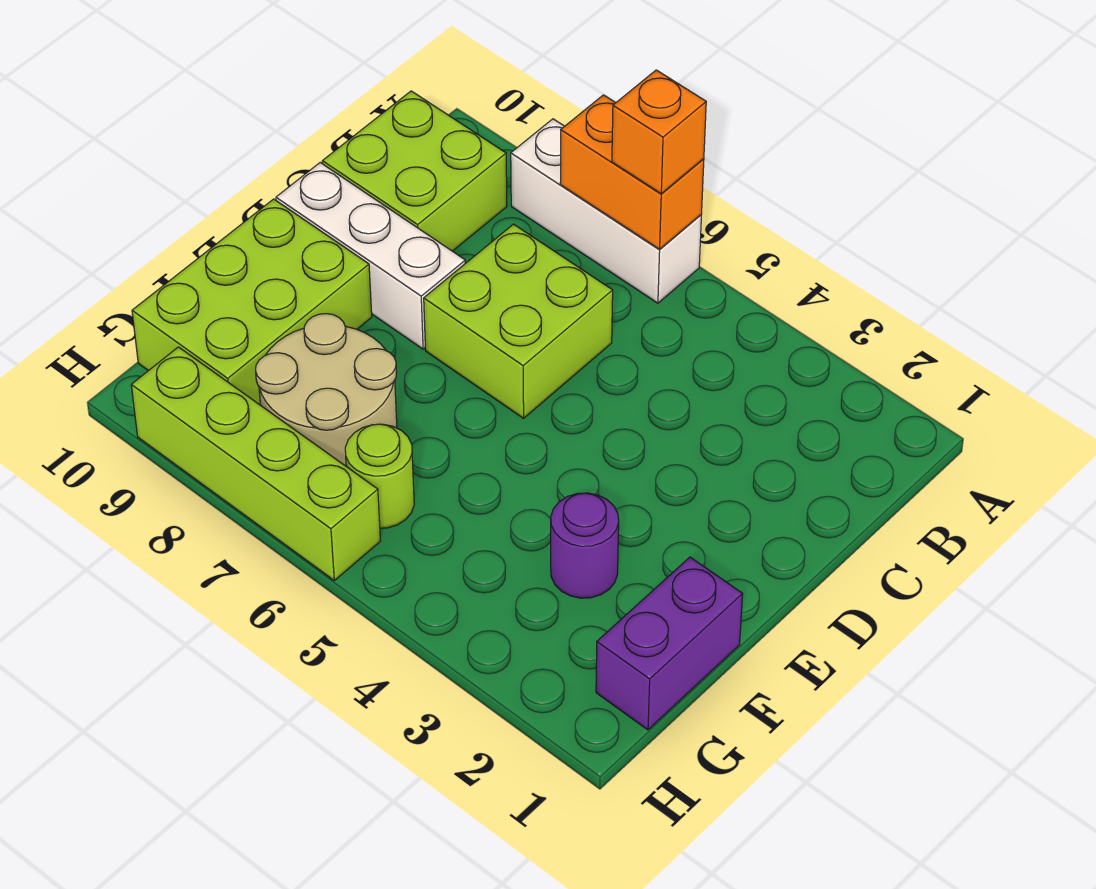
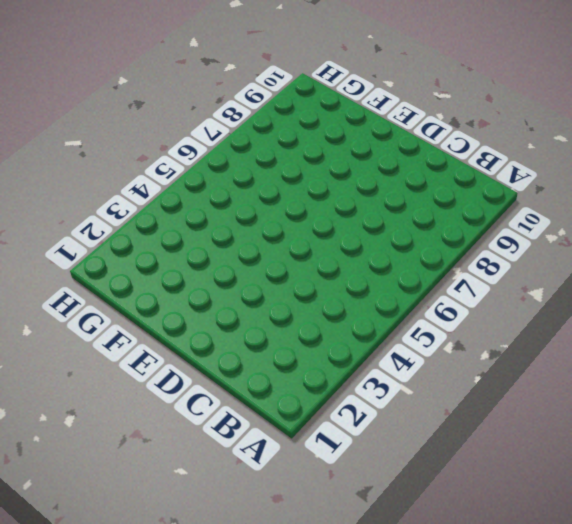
none -> white brick A6:A8 level 1
none -> lime brick B9:C10 level 1
none -> lime brick C6:D7 level 1

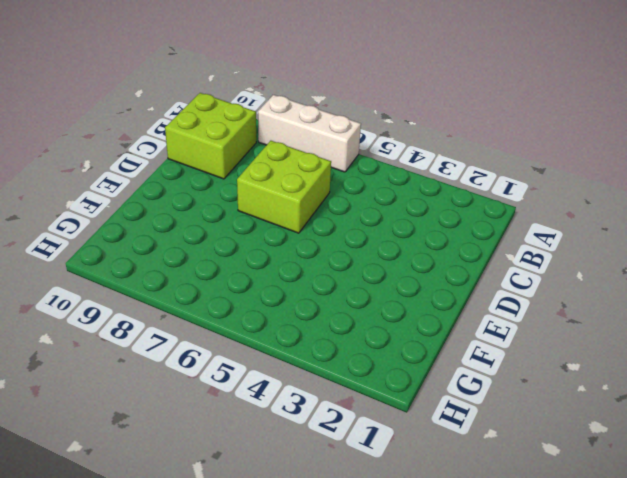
none -> white brick D8:D10 level 1
none -> lime brick E9:G10 level 1
none -> purple brick F1:G1 level 1

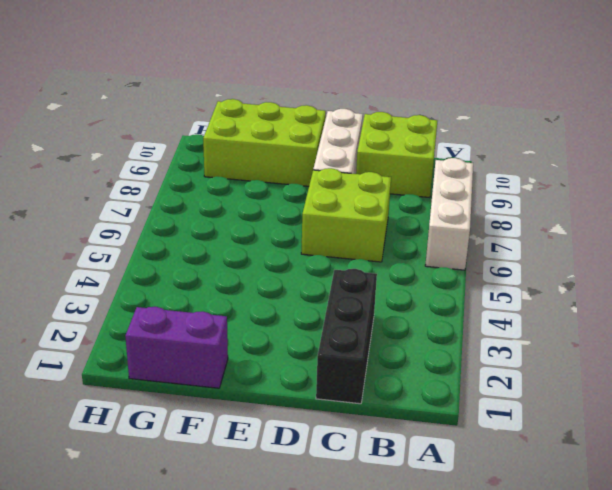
black brick C1:C3 level 1 -> none
none -> purple round brick F3 level 1
none -> tan round brick F7:G8 level 1
none -> lime round brick G6 level 1

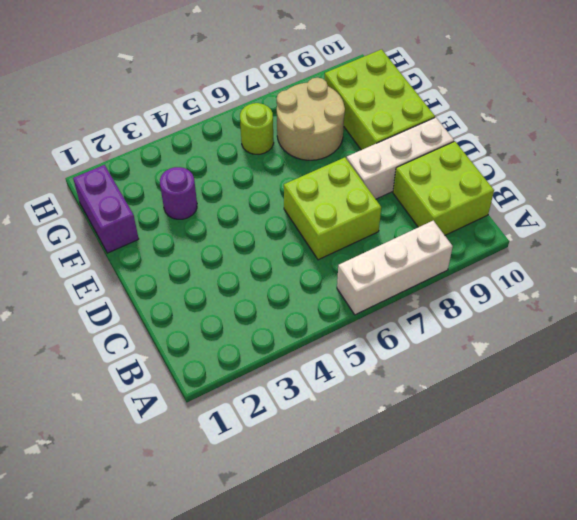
none -> lime brick H6:H9 level 1
none -> orange brick A6:A7 level 2
none -> orange brick A6 level 3

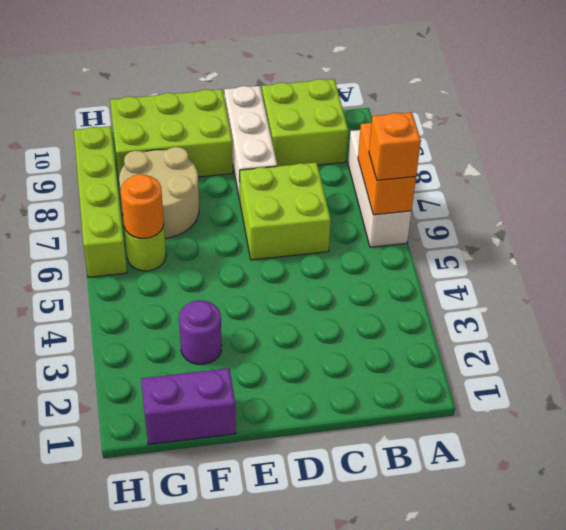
orange round brick G6 level 2 -> none

